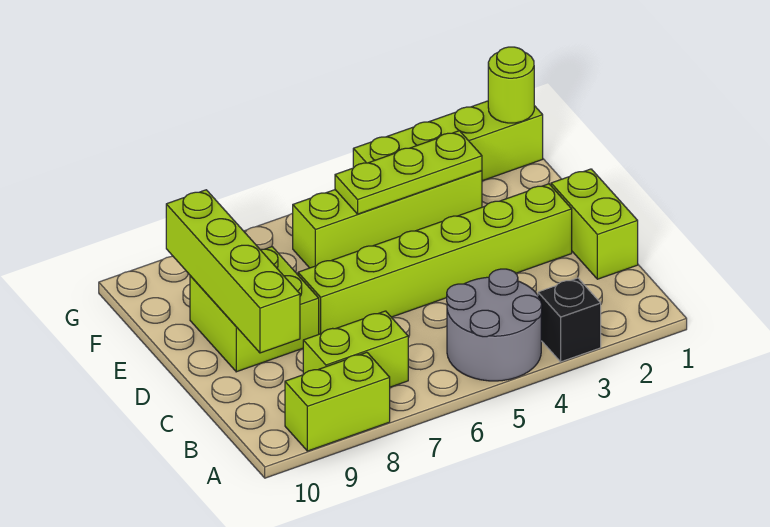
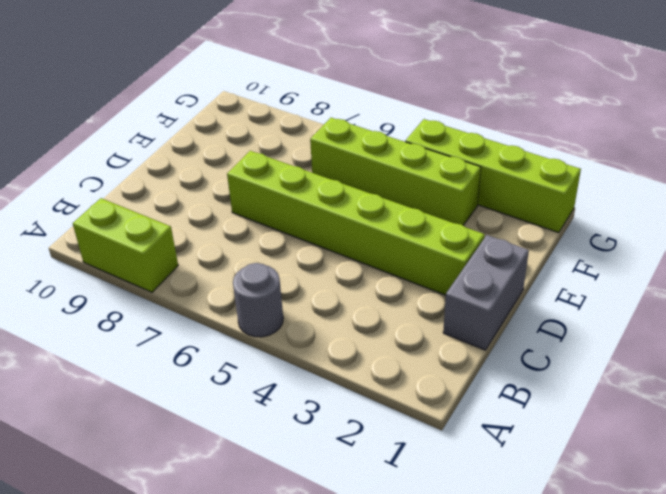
grey round brick A5 level 1 -> grey round brick A4:B5 level 1
grey brick C1:D1 level 1 -> lime brick C1:D1 level 1
none -> black brick A3 level 1
none -> lime brick B7:B8 level 1
none -> lime brick D8:E9 level 1

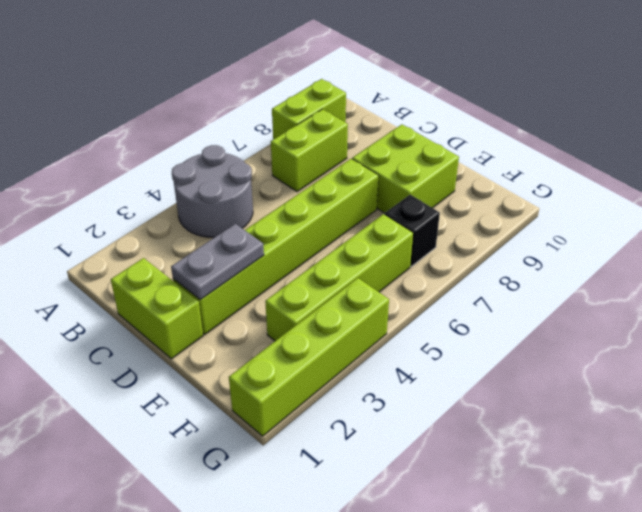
grey plate D2:D3 level 2 -> none
black brick F7 level 1 -> black brick A3 level 1
none -> lime brick C9:F9 level 2
none -> lime plate F3:F5 level 2
none -> lime round brick G1 level 2

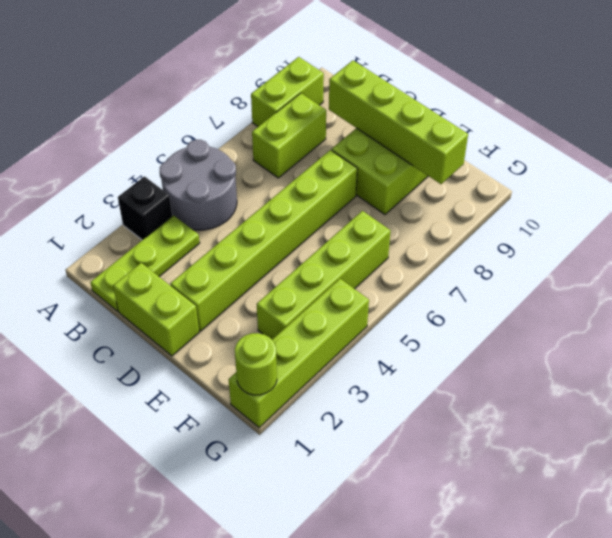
lime plate B1:B3 level 1 -> lime plate F3:F5 level 2

